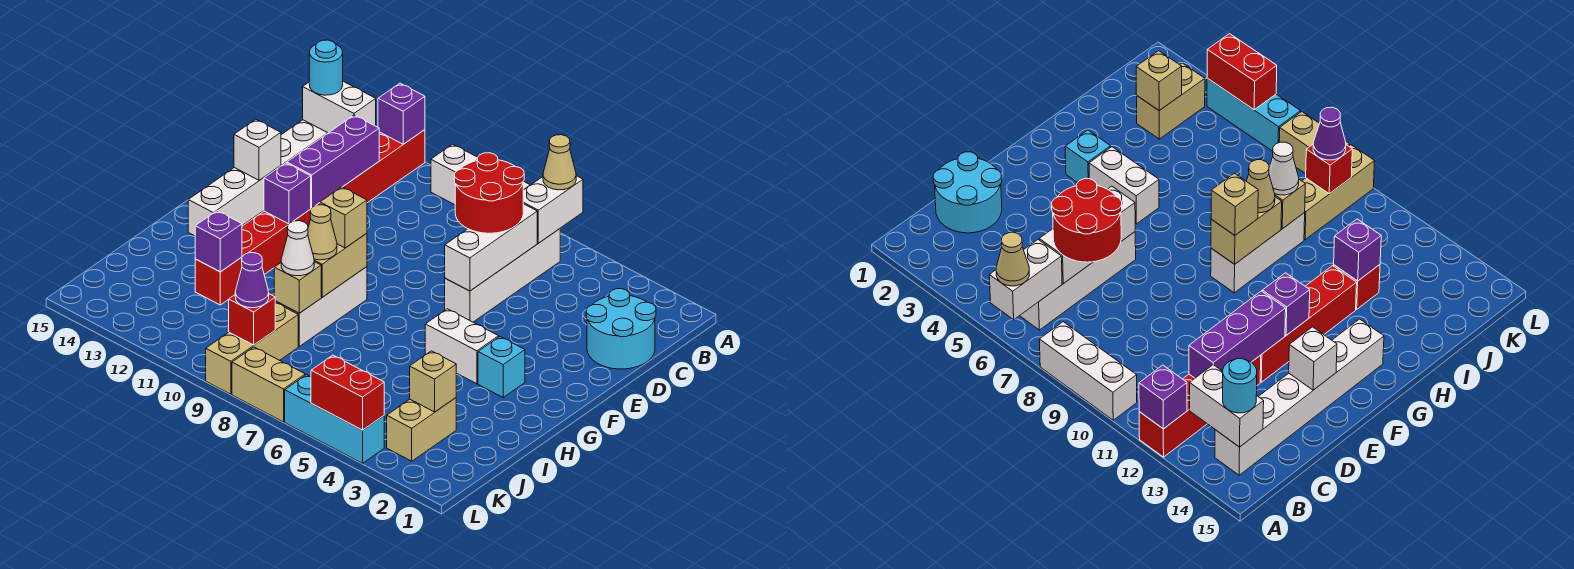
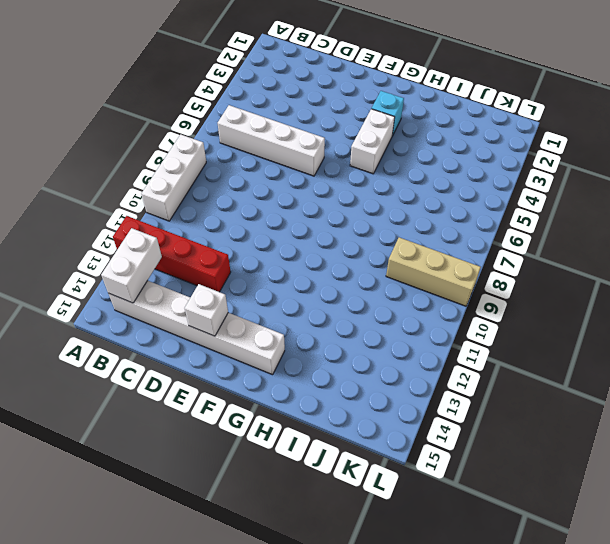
none -> cyan round brick C1:D2 level 1
none -> red brick E12:H12 level 1
none -> white brick G9:I9 level 1
none -> red brick I12 level 1

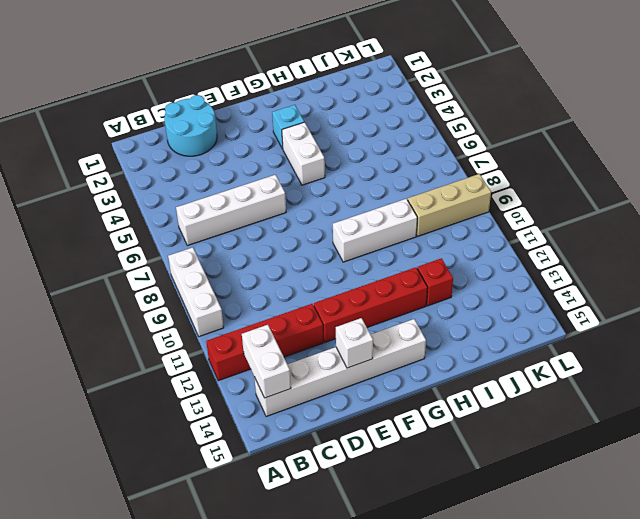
none -> tan brick J3:K3 level 1
none -> cyan brick L4:L6 level 1
none -> tan brick L7:L8 level 1
none -> white brick A6:B6 level 2

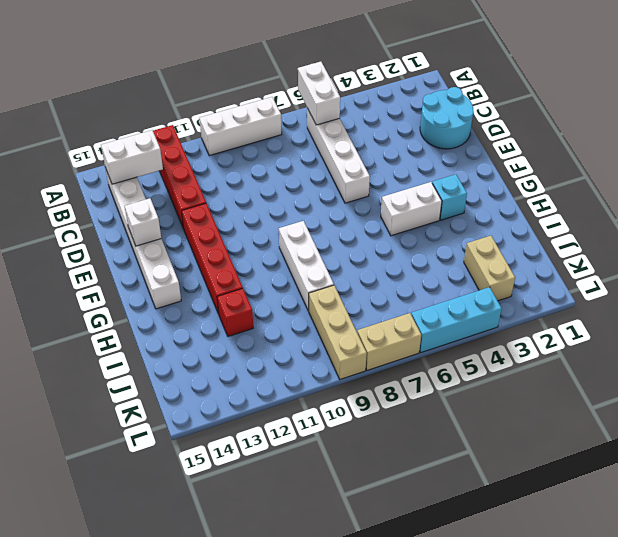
none -> purple brick A12 level 2
none -> white brick C6:E6 level 2
none -> purple brick C12:E12 level 2
none -> purple brick F12 level 2

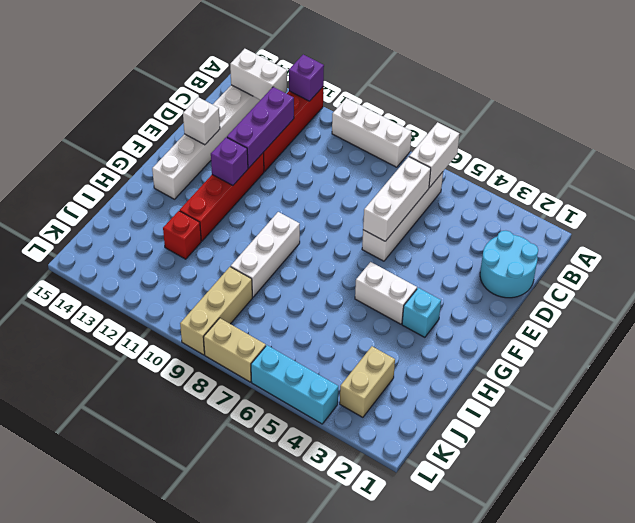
none -> tan brick G9:H9 level 2
none -> tan brick I9 level 2
none -> purple brick I12 level 2
none -> tan brick J3 level 2

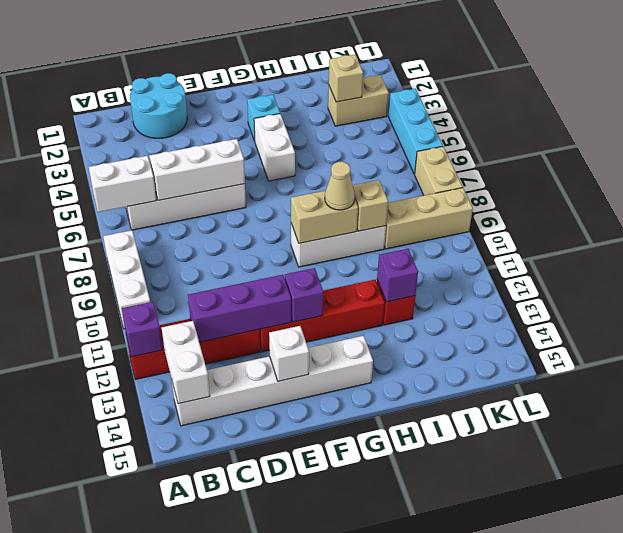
none -> red brick K9 level 2
none -> red brick L4:L5 level 2
none -> tan cone A6 level 3
none -> cyan round brick B14 level 3

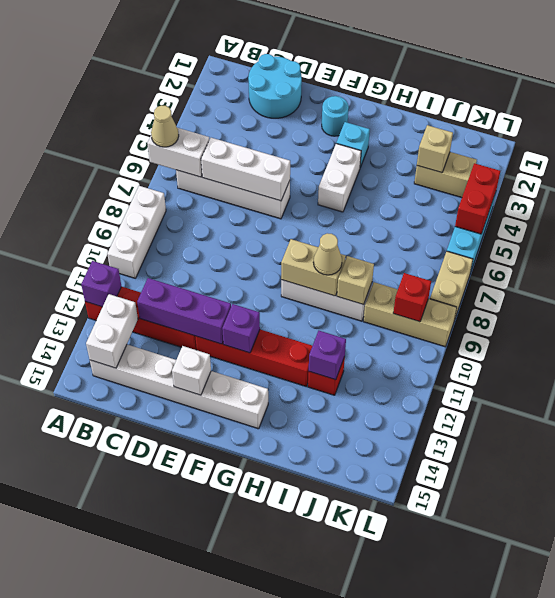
cyan round brick F2 level 1 -> cyan round brick B14 level 3
none -> red round brick C6:D7 level 3
none -> tan brick G9 level 3
none -> white cone I9 level 3
none -> purple cone K9 level 3

